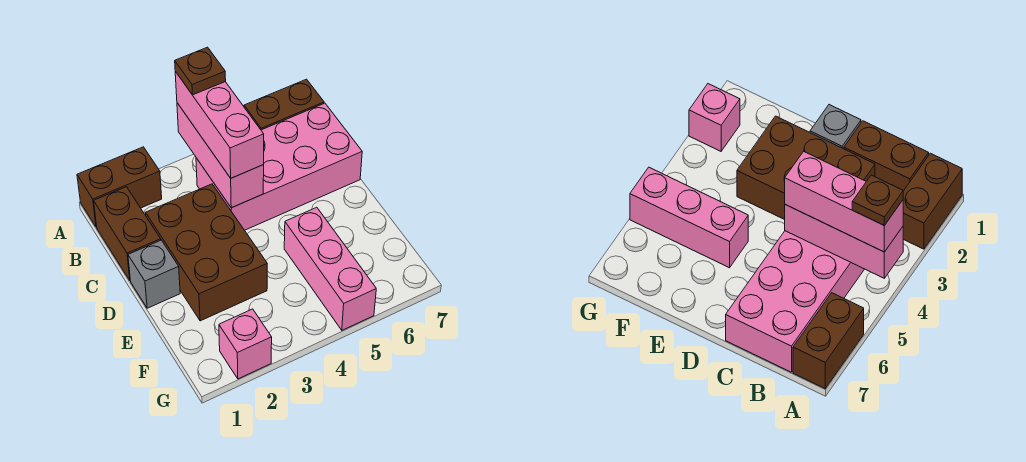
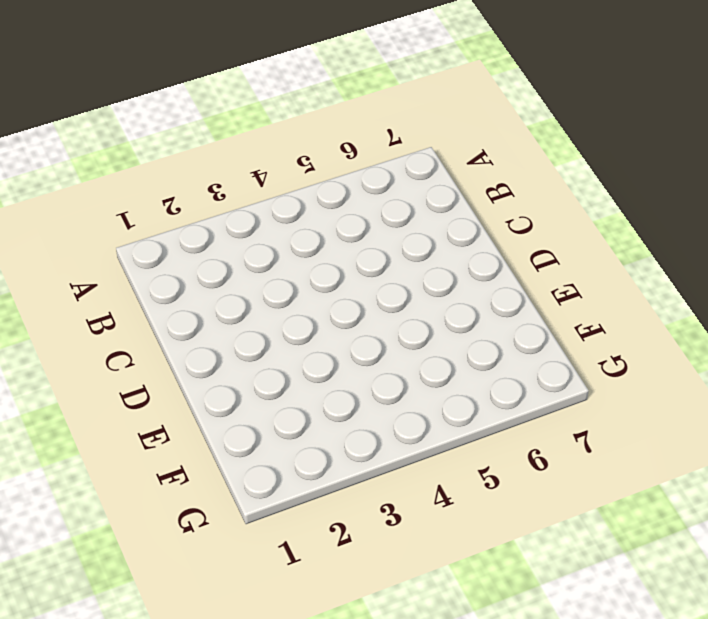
none -> brown brick A1:A2 level 1
none -> brown brick A6:A7 level 1

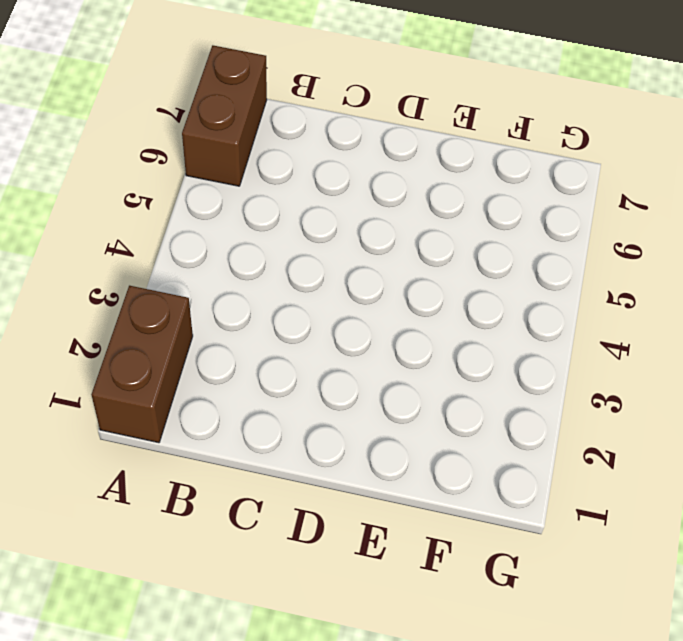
none -> brown brick B1:C1 level 1
none -> pink brick B4:C7 level 1

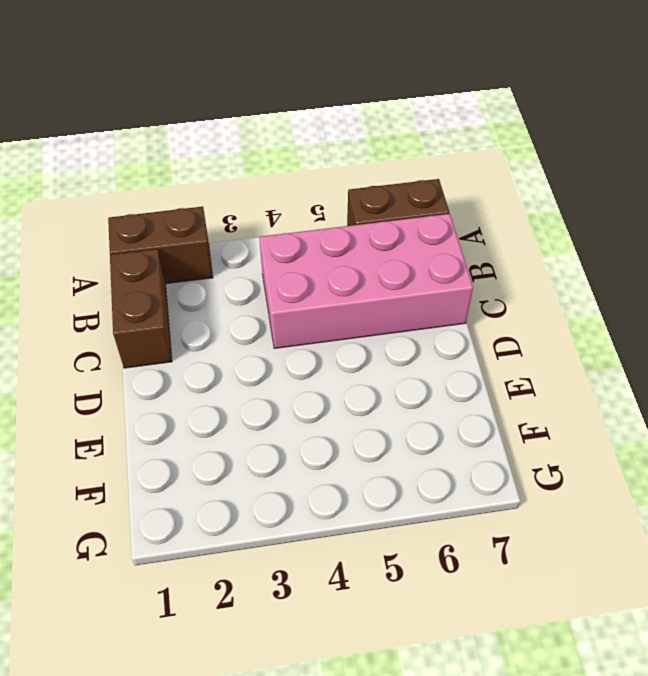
none -> brown brick C2:E3 level 1
none -> grey brick D1 level 1

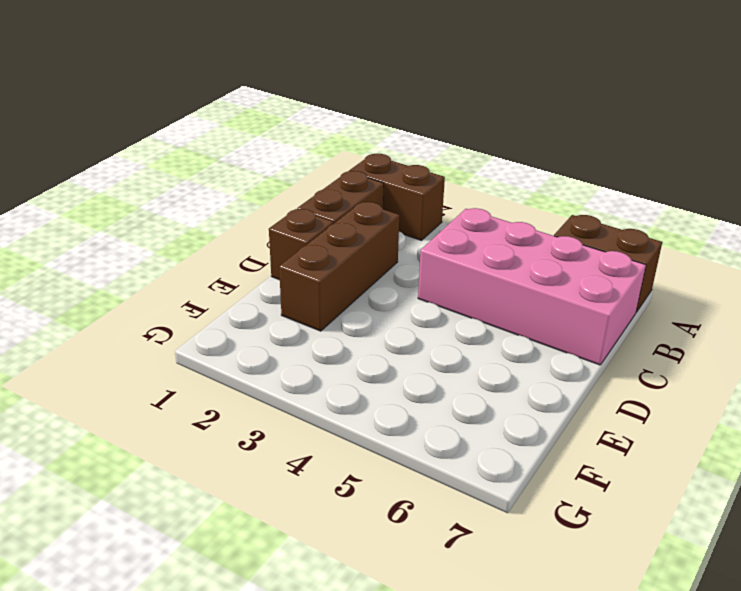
brown brick C2:E2 level 1 -> brown brick C2:E3 level 1
brown brick D1 level 1 -> grey brick D1 level 1
none -> pink brick E5:G5 level 1
none -> pink brick G2 level 1

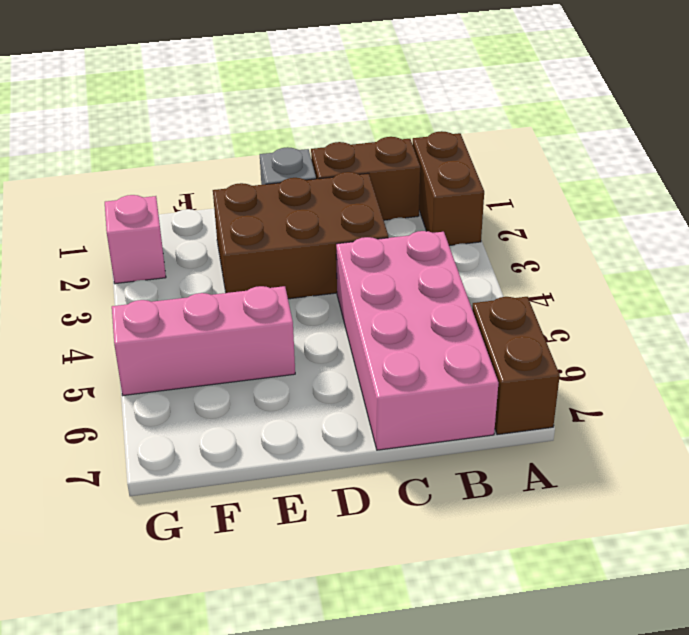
none -> pink brick A4:C4 level 2
none -> pink brick A4:C4 level 3

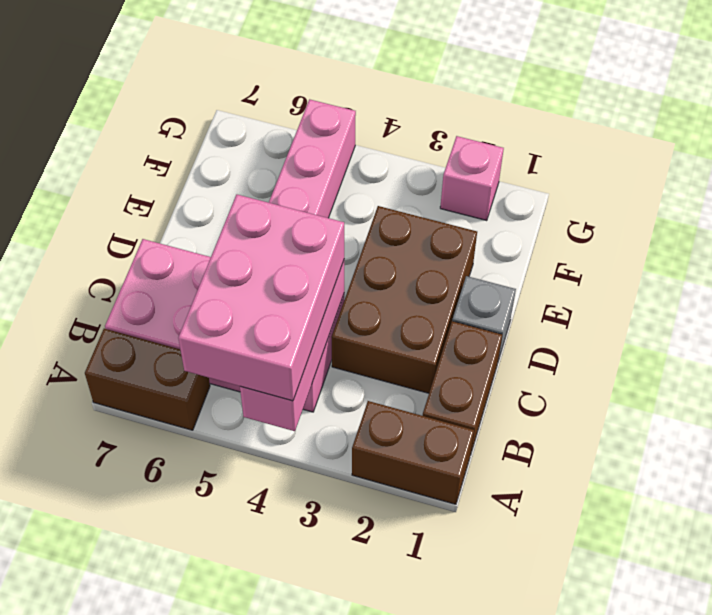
pink brick A4:C5 level 3 -> pink brick A4:C4 level 3
none -> brown plate A4 level 4

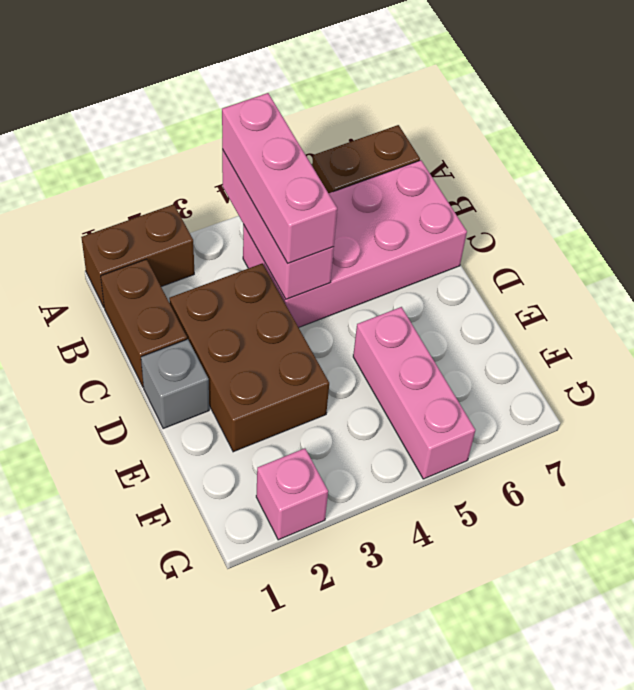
none -> brown plate A4 level 4

